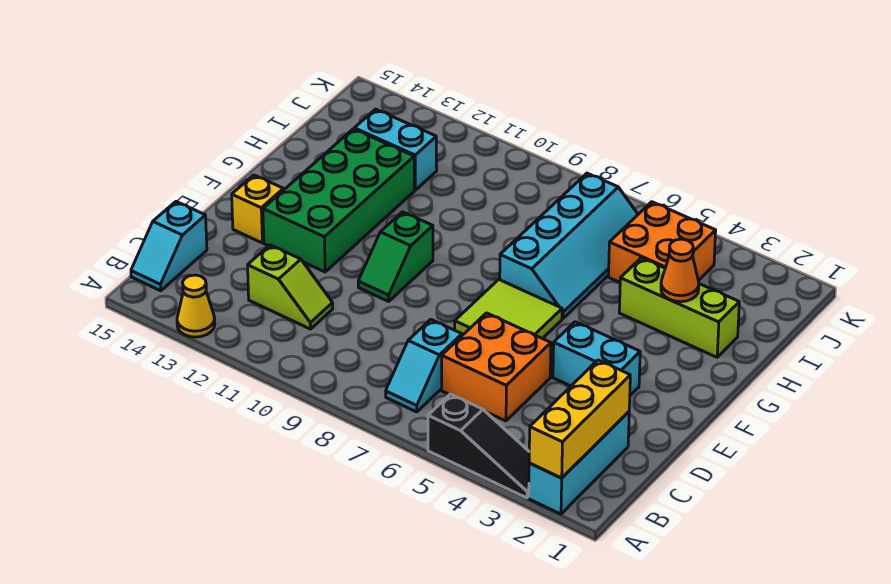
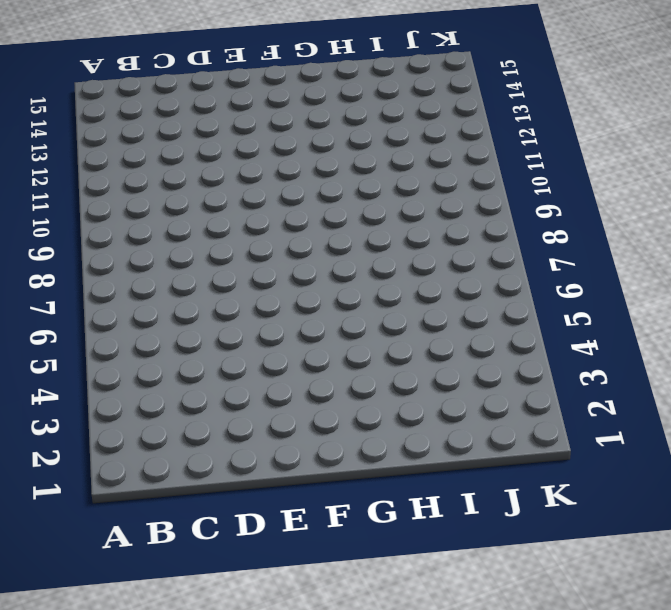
none -> cyan brick A2:C2 level 1
none -> black slope A3:A5 level 1 top 5
none -> yellow cone A13 level 1

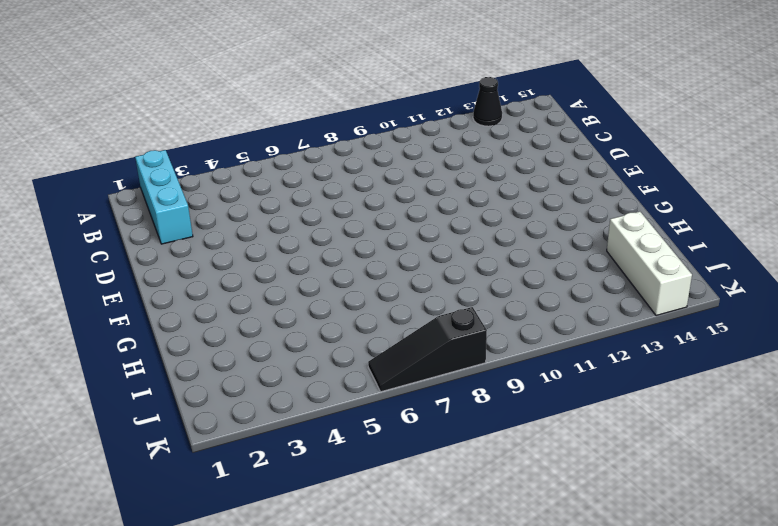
black cone A13 level 1 -> yellow cone A13 level 1
white brick I14:K14 level 1 -> none
black slope K6:K8 level 1 top 8 -> black slope A3:A5 level 1 top 5
none -> cyan slope B7:C7 level 1 top C
none -> cyan slope B15:C15 level 1 top C
none -> orange brick C5:D6 level 1

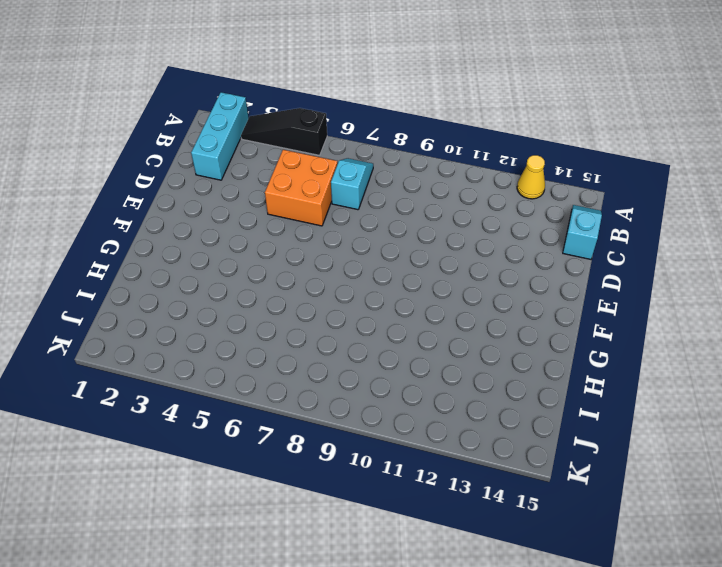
none -> lime slope C11:C12 level 1 top 12
none -> cyan brick E3:E4 level 1
none -> lime tile E6:F7 level 1

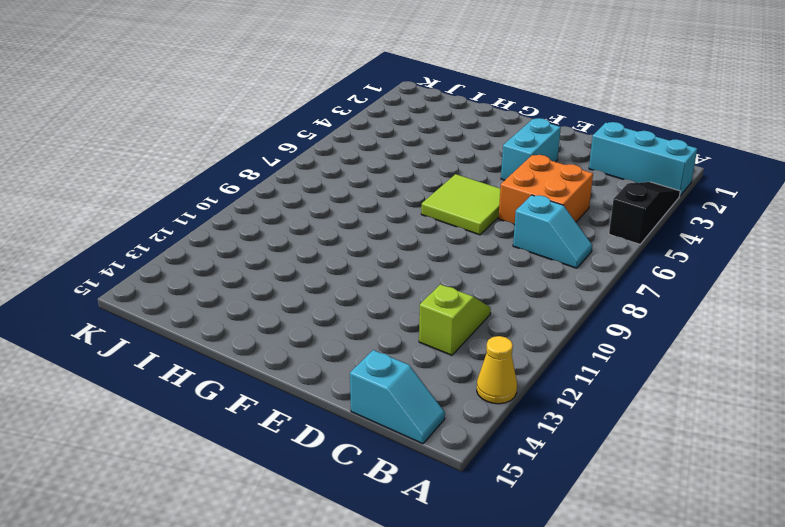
none -> green slope E10:F10 level 1 top F
none -> green brick E12:H13 level 1
none -> yellow brick E14 level 1

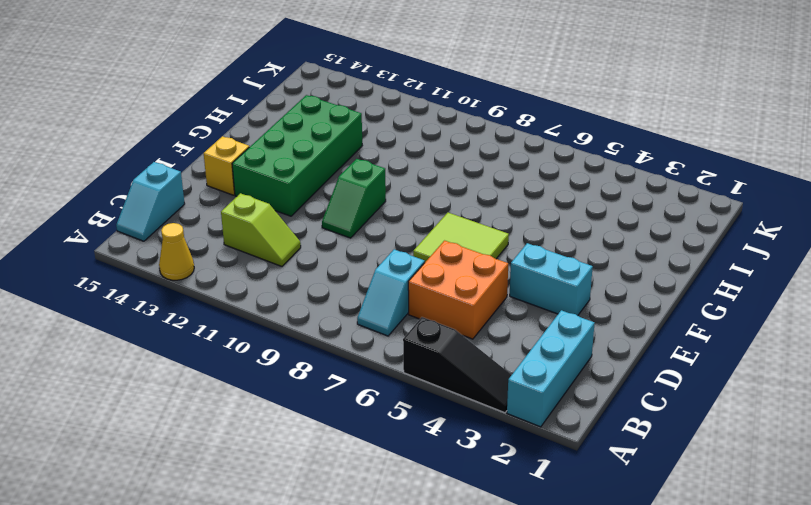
none -> cyan slope G6:J7 level 1 top 7
none -> lime brick H2:H4 level 1
none -> orange brick I4:J5 level 1

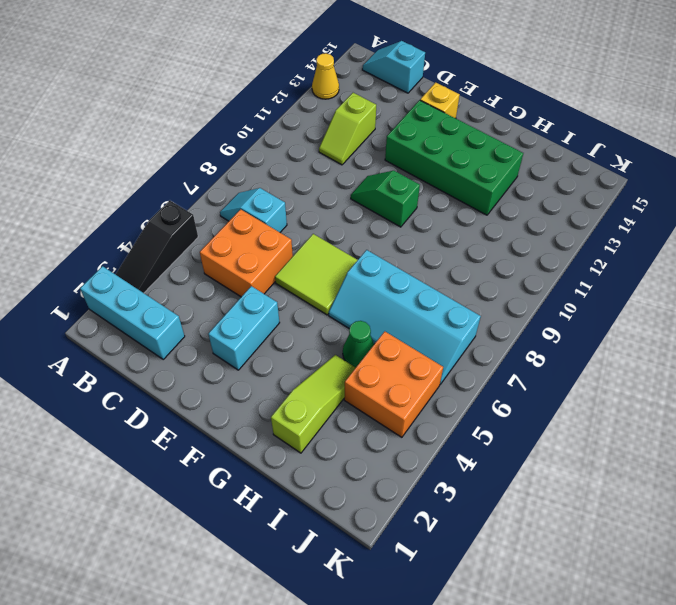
lime slope H2:H4 level 1 top 2 -> lime brick H2:H4 level 1
green cone H5 level 1 -> none
none -> cyan brick I12:I13 level 1
none -> yellow brick A2:C2 level 2
none -> orange cone H3 level 2

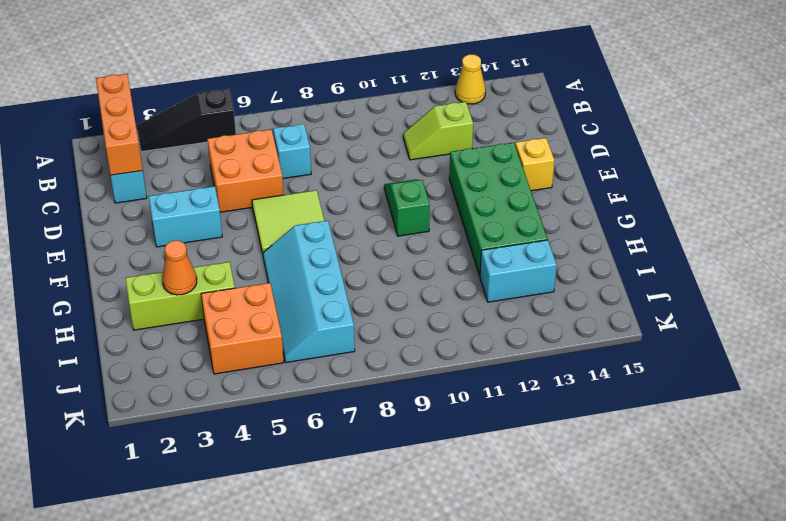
orange brick A2:C2 level 2 -> yellow brick A2:C2 level 2
none -> cyan slope B15:C15 level 1 top C

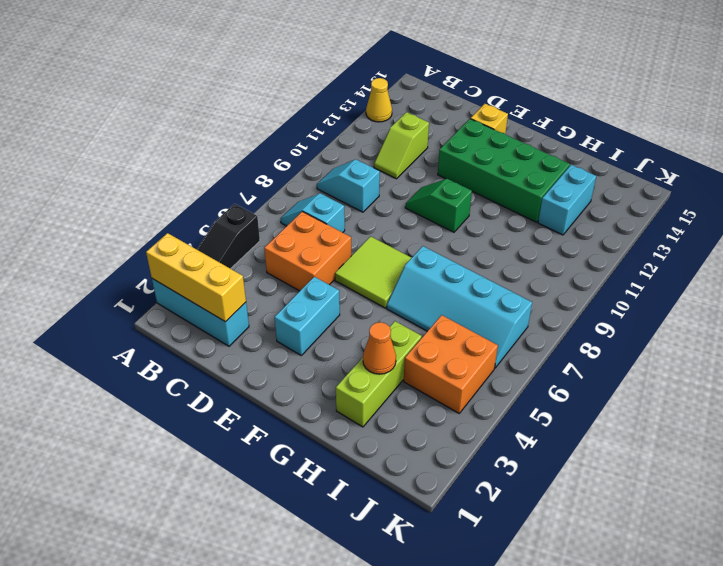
cyan slope B9:C9 level 1 top C -> cyan slope B15:C15 level 1 top C

